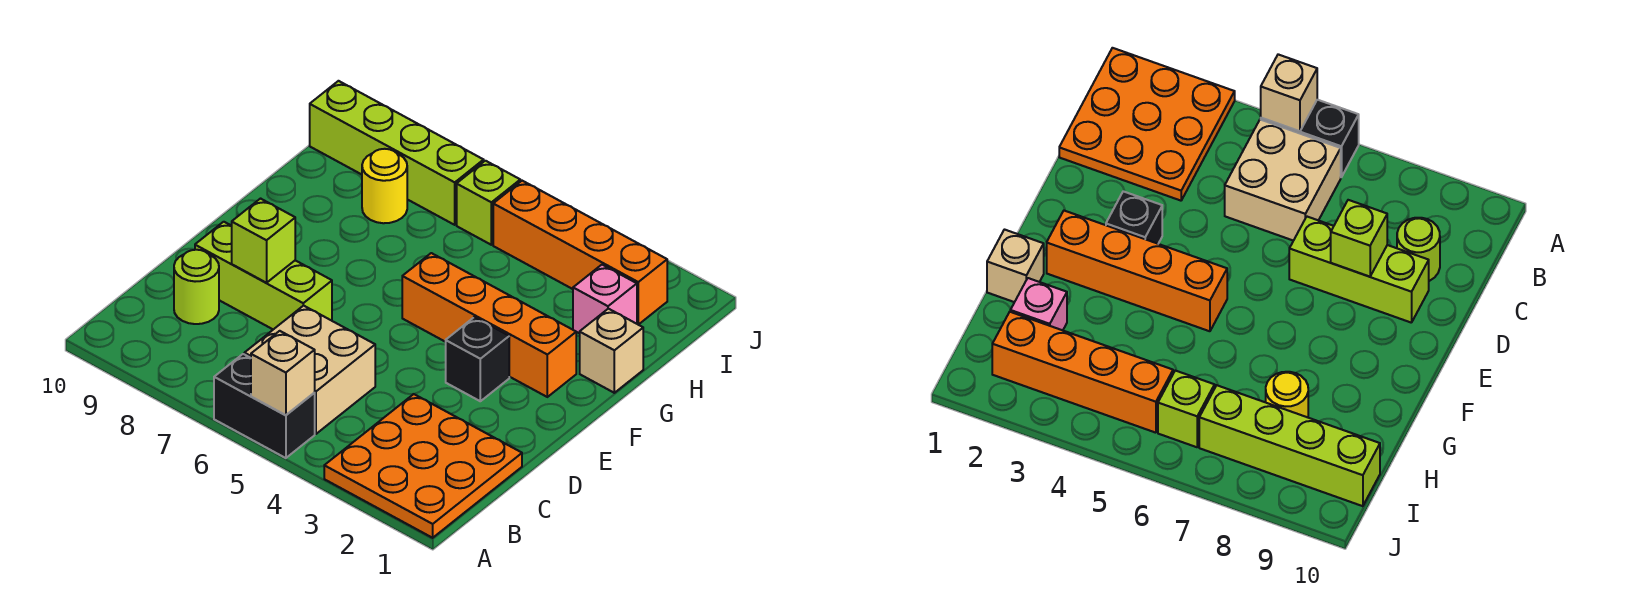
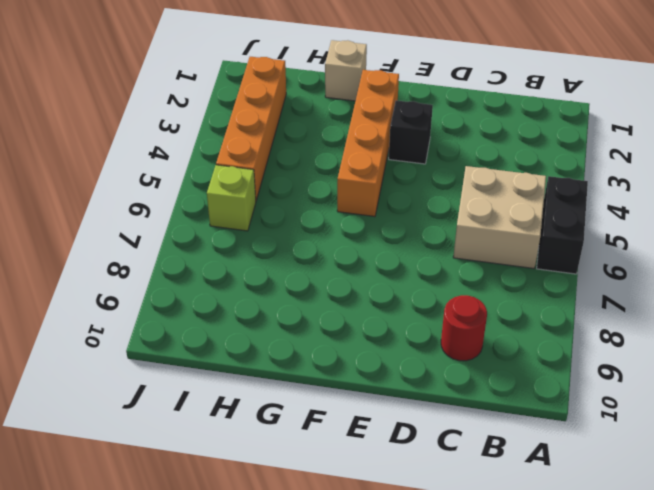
red round brick C9 level 1 -> lime round brick C9 level 1
none -> orange plate A1:C3 level 1
none -> lime brick D7:D9 level 1
none -> pink brick H2 level 1

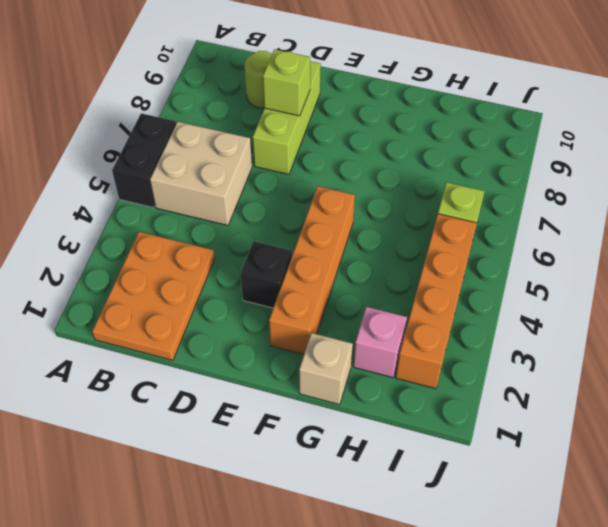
orange plate B1:C3 level 1 -> orange plate A1:C3 level 1
none -> yellow round brick H8 level 1
none -> lime brick I7:I10 level 1
none -> tan brick A5 level 2

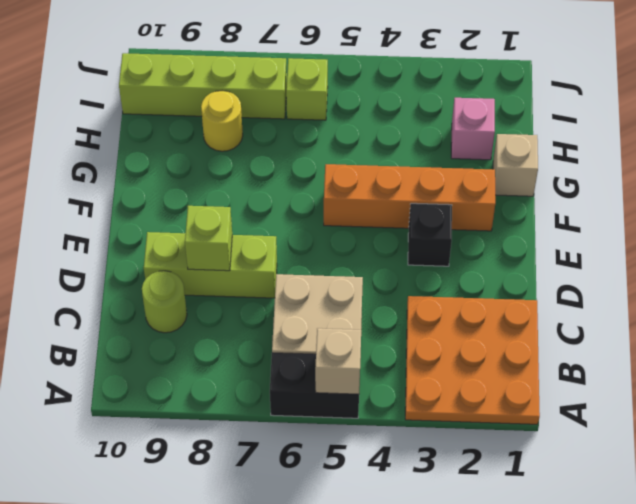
none -> orange brick I2:I5 level 1

